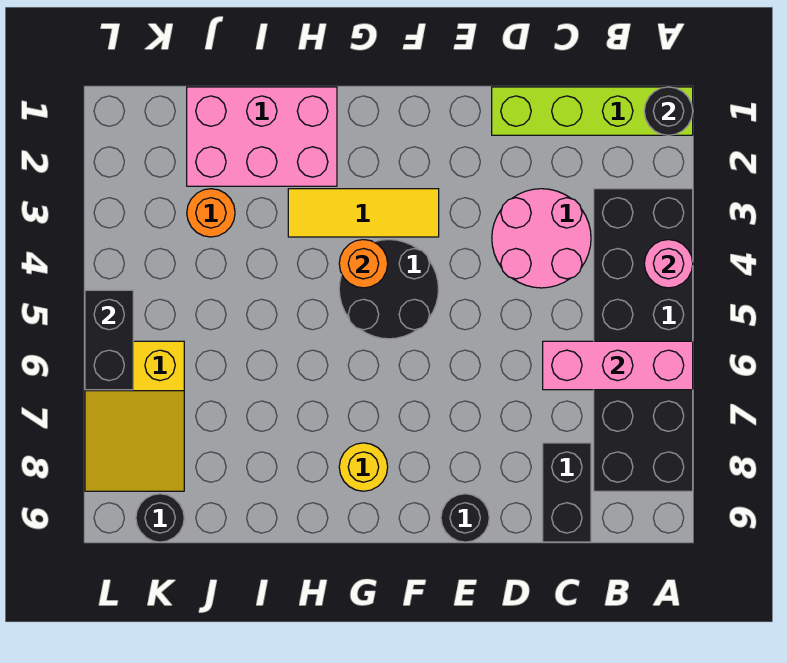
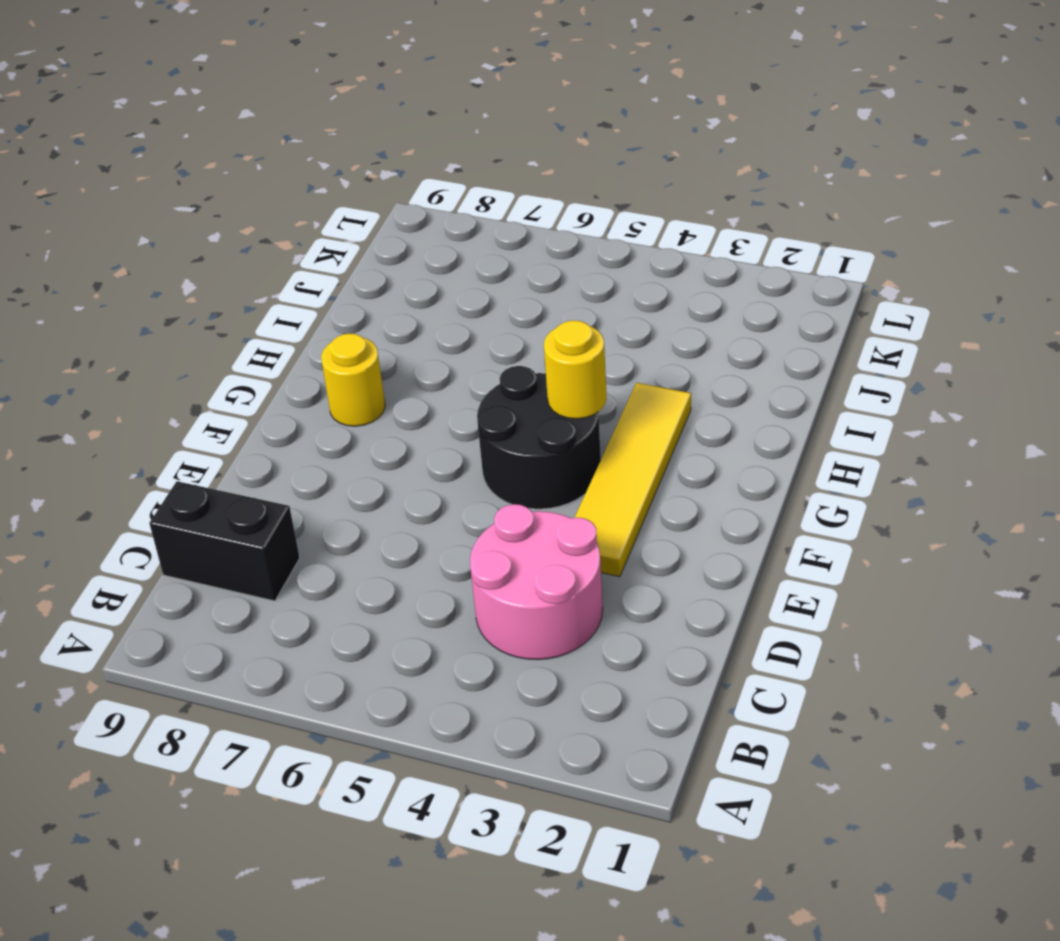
yellow tile E3:H3 level 1 -> yellow tile F3:H3 level 1
yellow round brick G4 level 2 -> orange round brick G4 level 2
none -> lime brick A1:D1 level 1
none -> black brick A3:B8 level 1
none -> black round brick E9 level 1

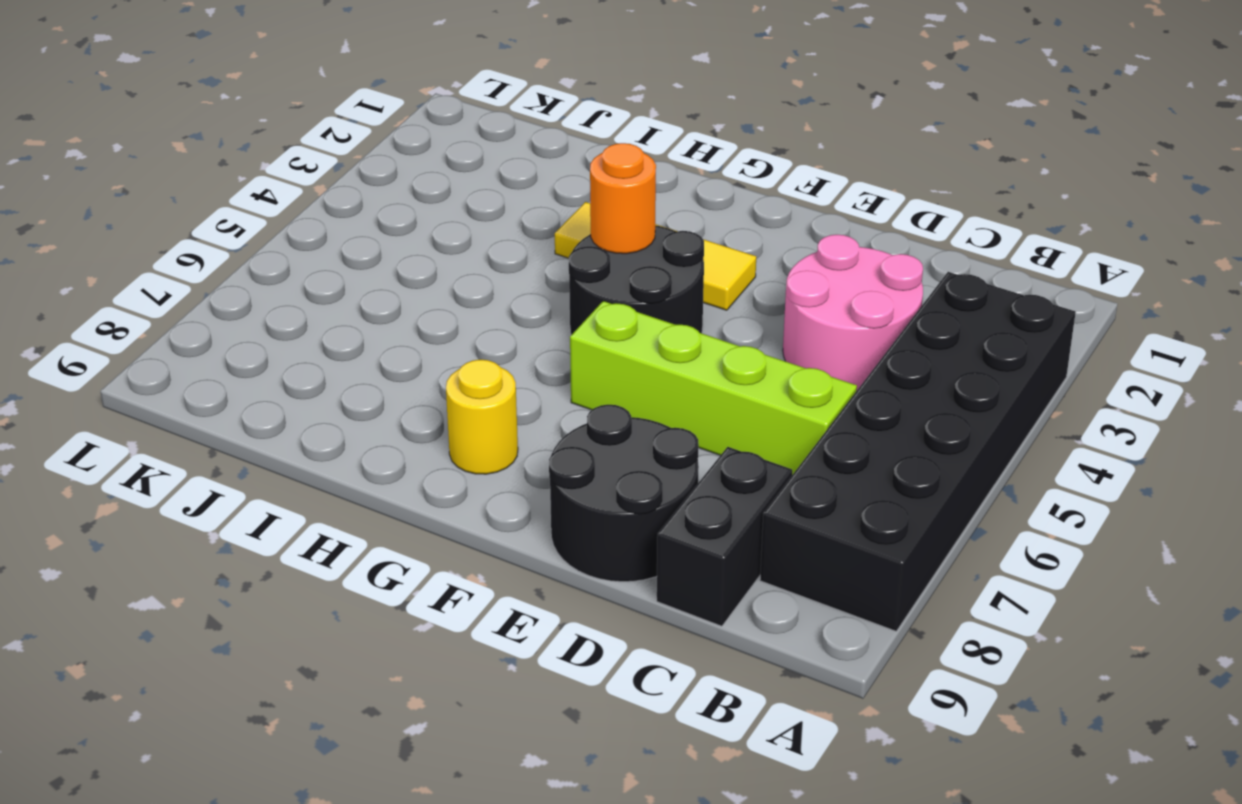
lime brick C6:F6 level 1 -> lime brick A1:D1 level 1
black round brick D8:E9 level 1 -> black round brick E9 level 1
none -> pink brick H1:J2 level 1
none -> orange round brick J3 level 1
none -> yellow slope K6:L8 level 1 top 6

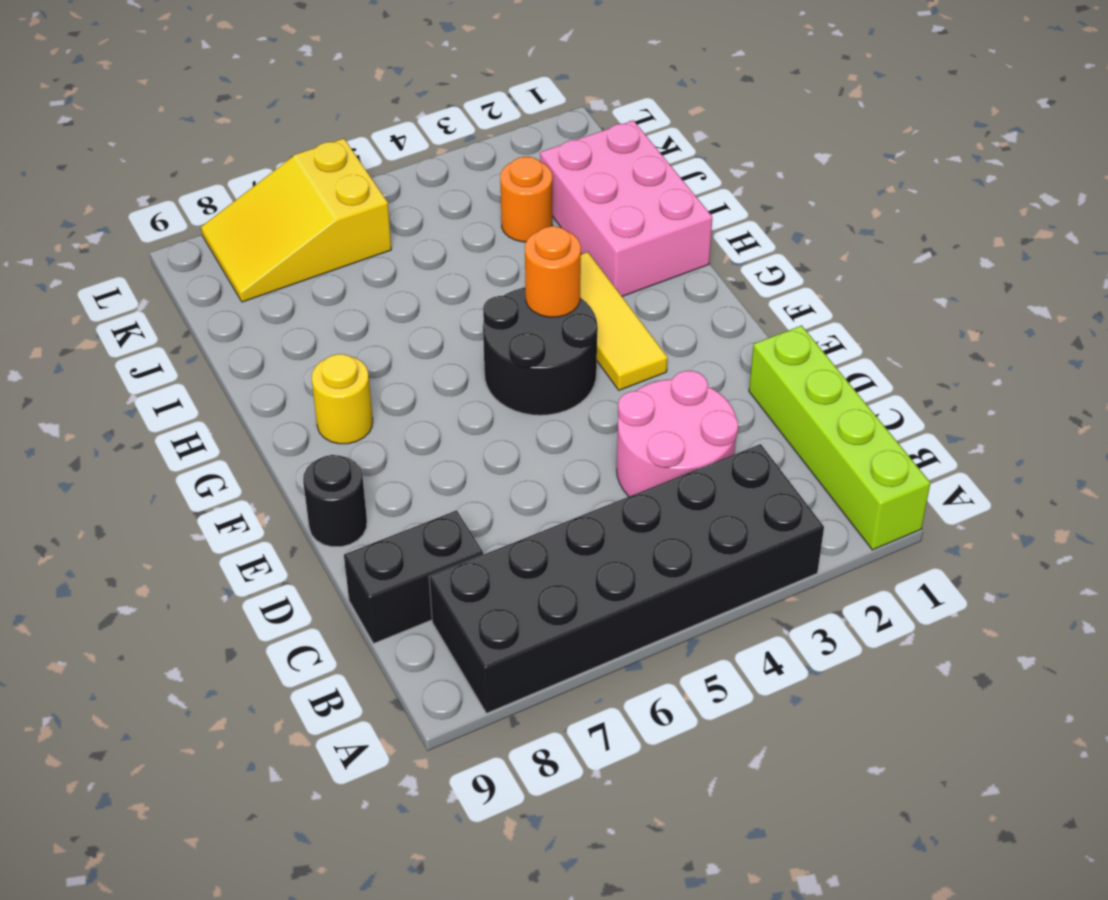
none -> black round brick K9 level 1
none -> black round brick A1 level 2
none -> pink round brick A4 level 2

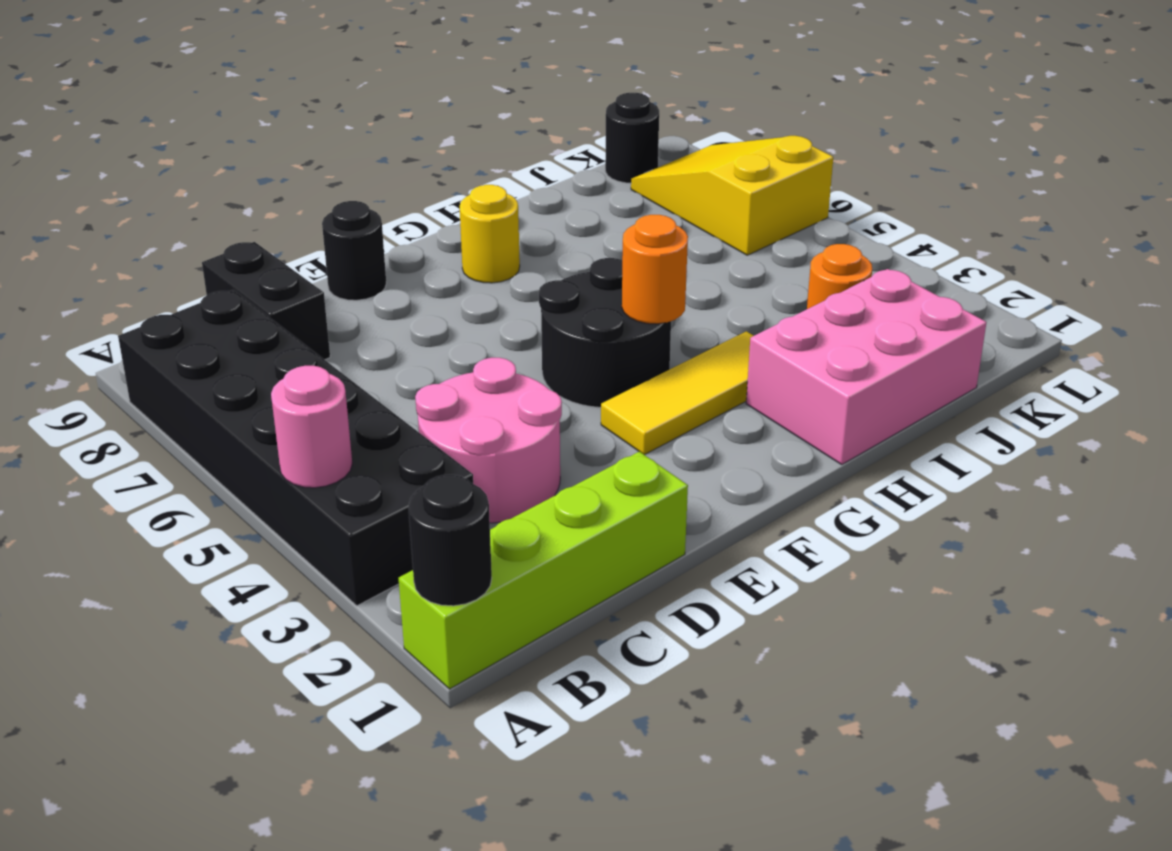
none -> pink brick A6:C6 level 2
none -> black brick L5:L6 level 2

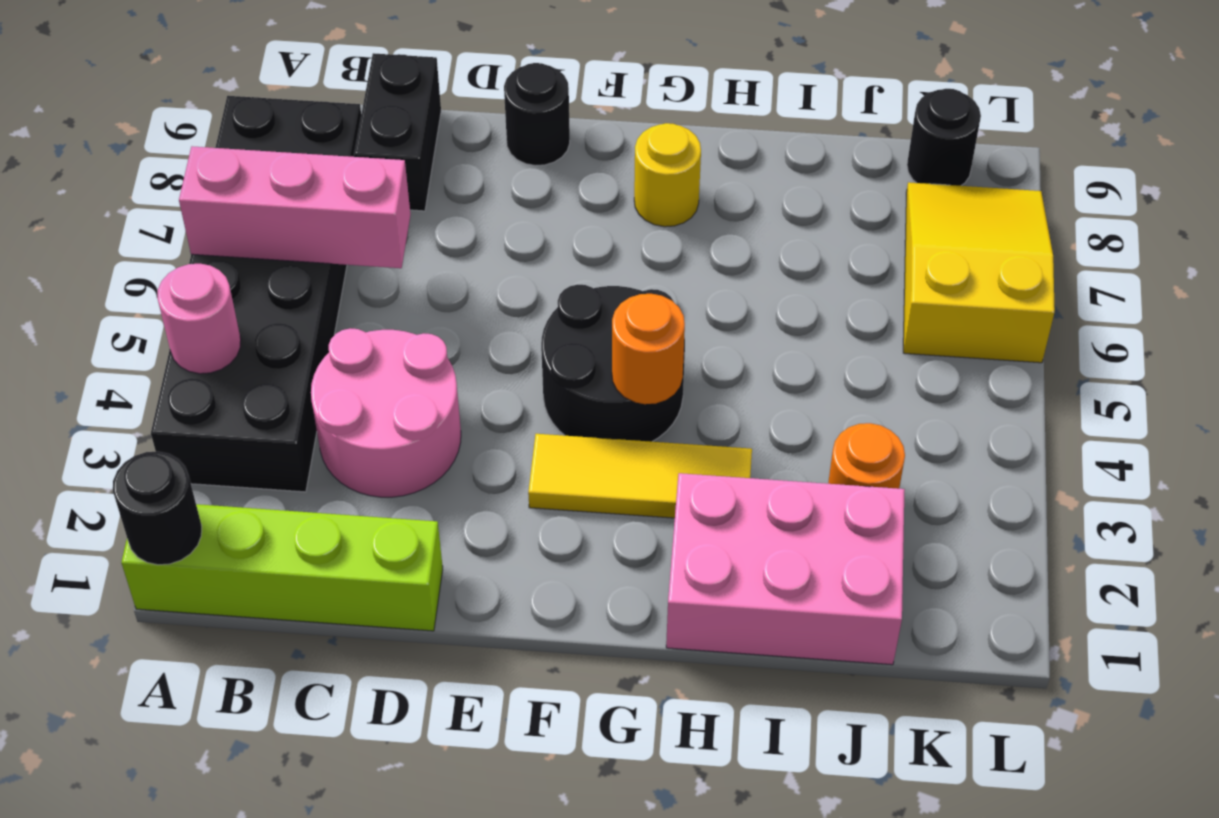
none -> black brick L5:L6 level 2

